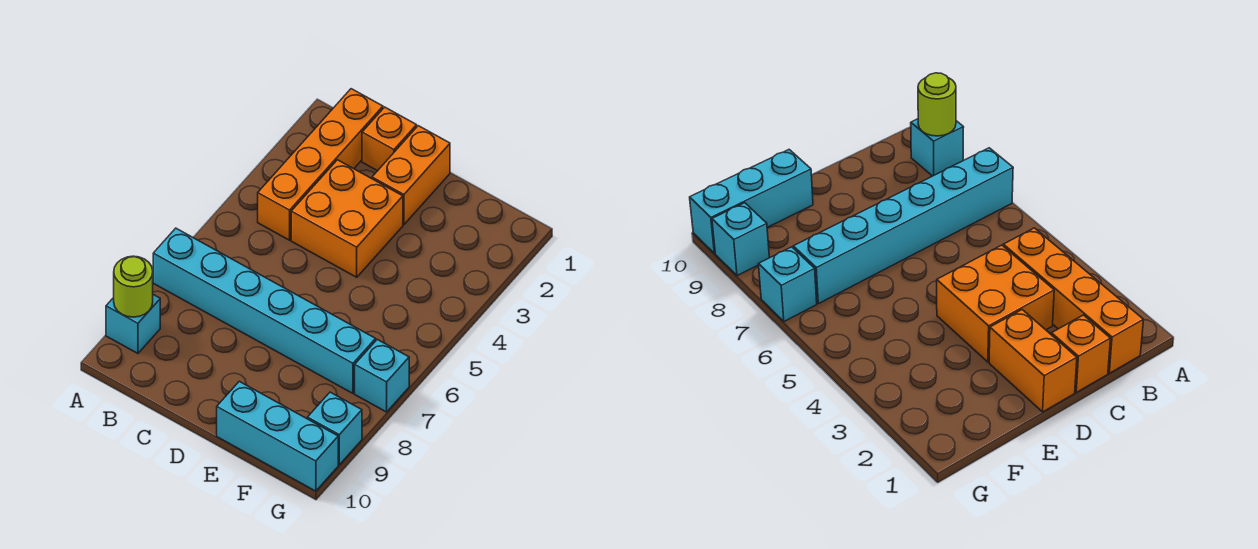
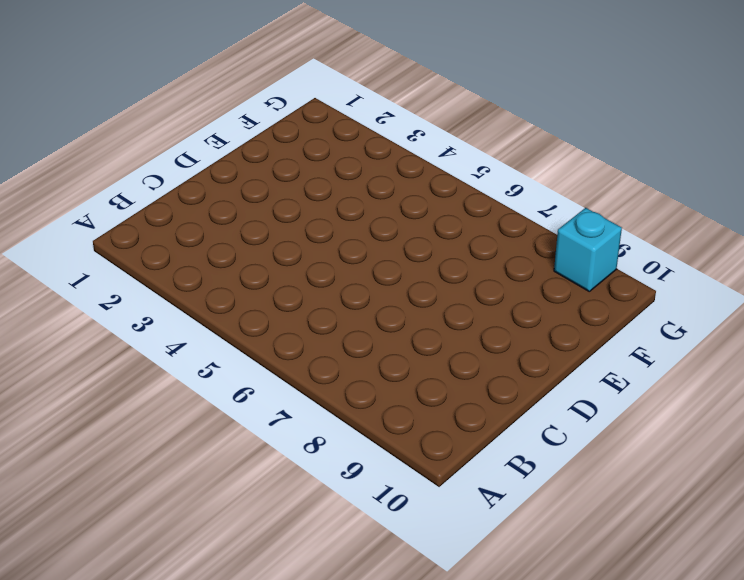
none -> cyan brick A7:F7 level 1
none -> cyan brick A9 level 1

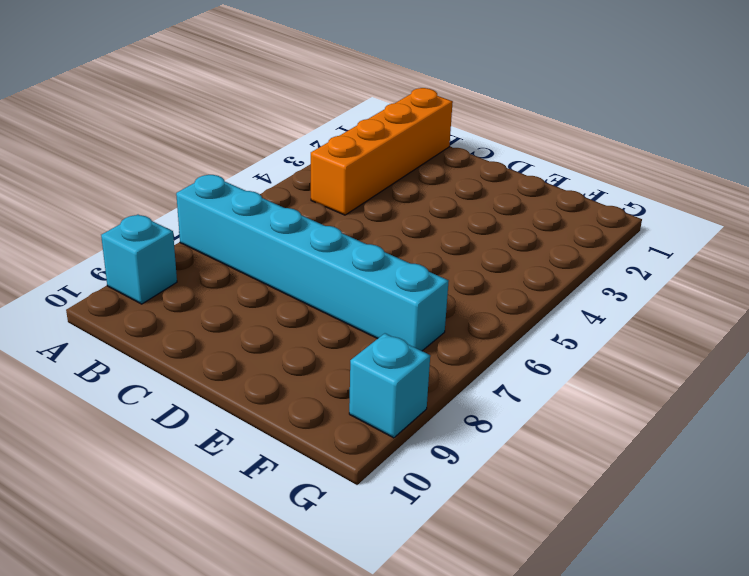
none -> orange brick C1 level 1
none -> orange brick C3:D4 level 1

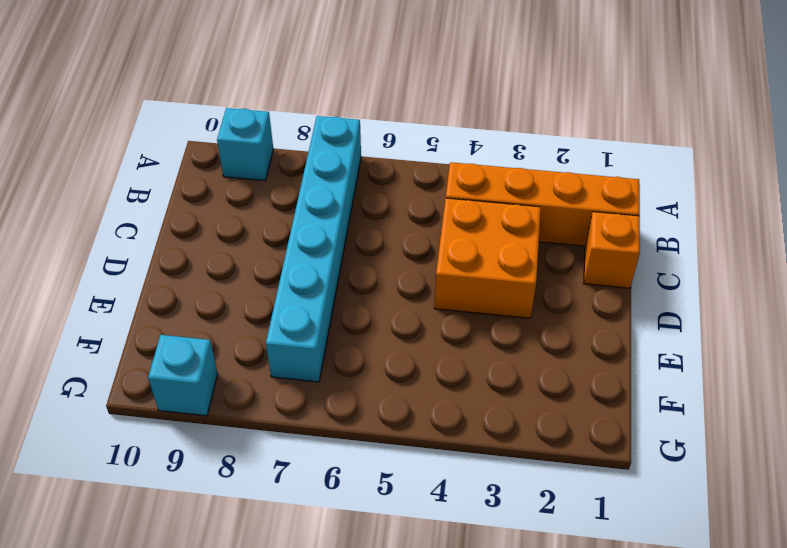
none -> orange brick D1:D2 level 1
none -> cyan brick E10:G10 level 1

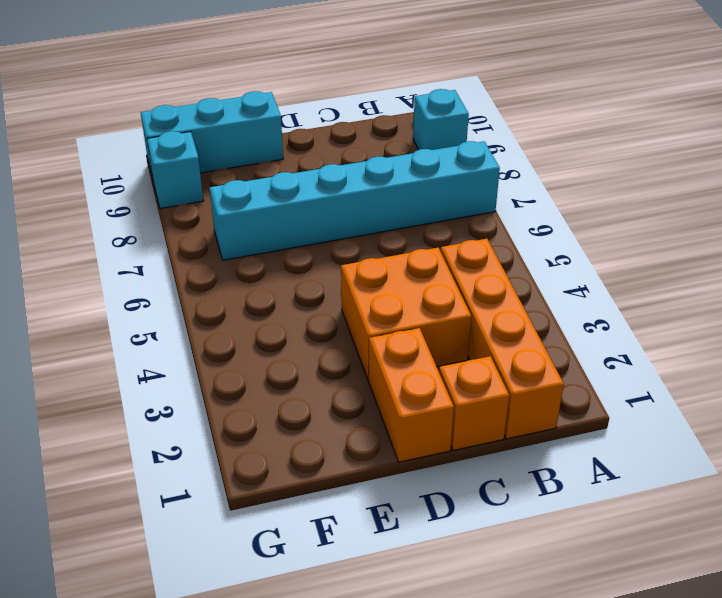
none -> cyan brick G7 level 1
none -> lime round brick A9 level 2

